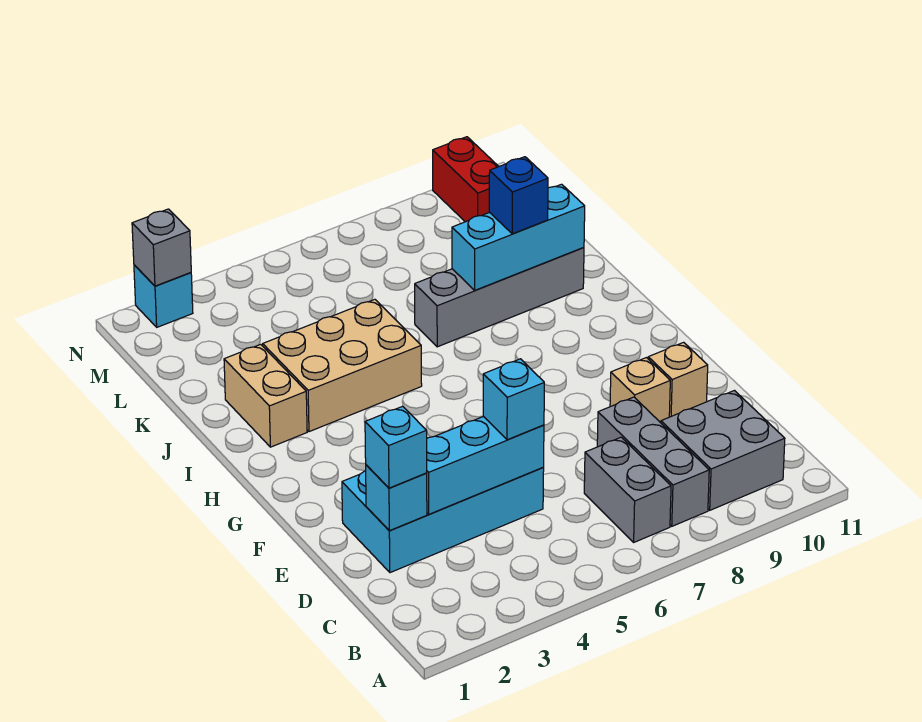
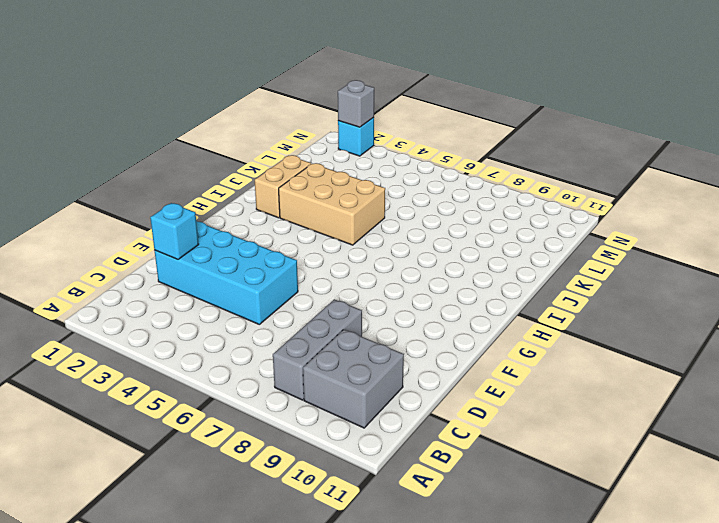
none -> grey brick B7:C7 level 1
none -> tan brick E9 level 1
none -> tan brick E10 level 1

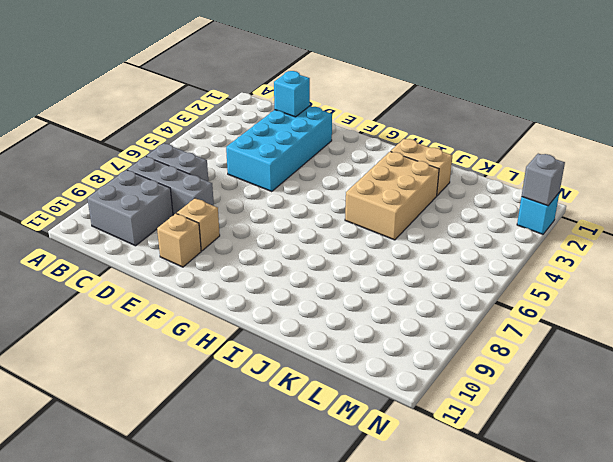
none -> grey brick J7:J10 level 1
none -> red brick M10:N10 level 1
none -> cyan brick D3:D5 level 2

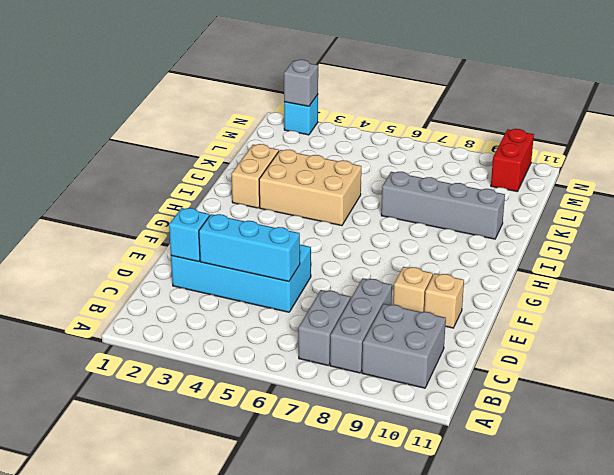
none -> cyan brick J8:J10 level 2
none -> cyan brick D2 level 3
none -> cyan brick D5 level 3

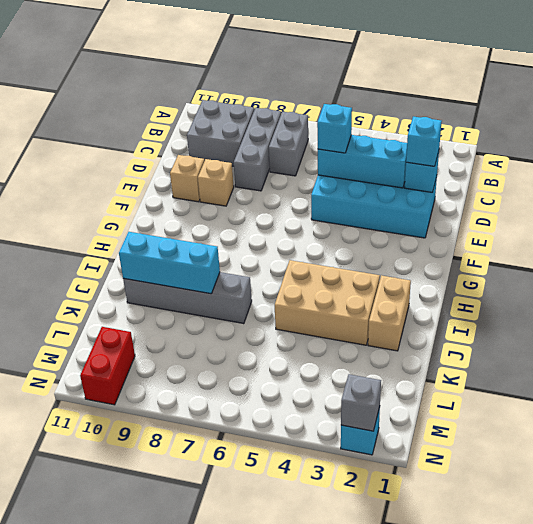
none -> blue brick J9 level 3

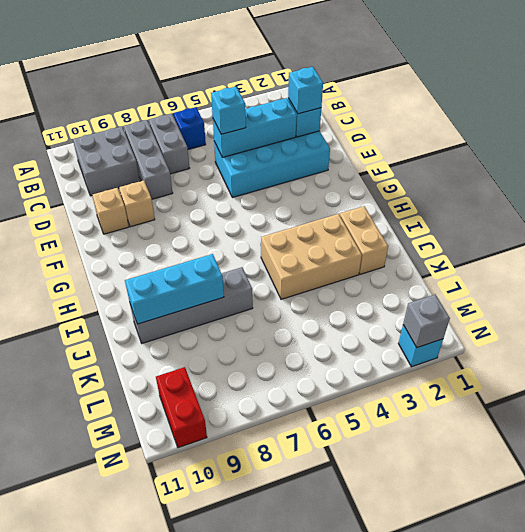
blue brick B6 level 1 -> blue brick J9 level 3

